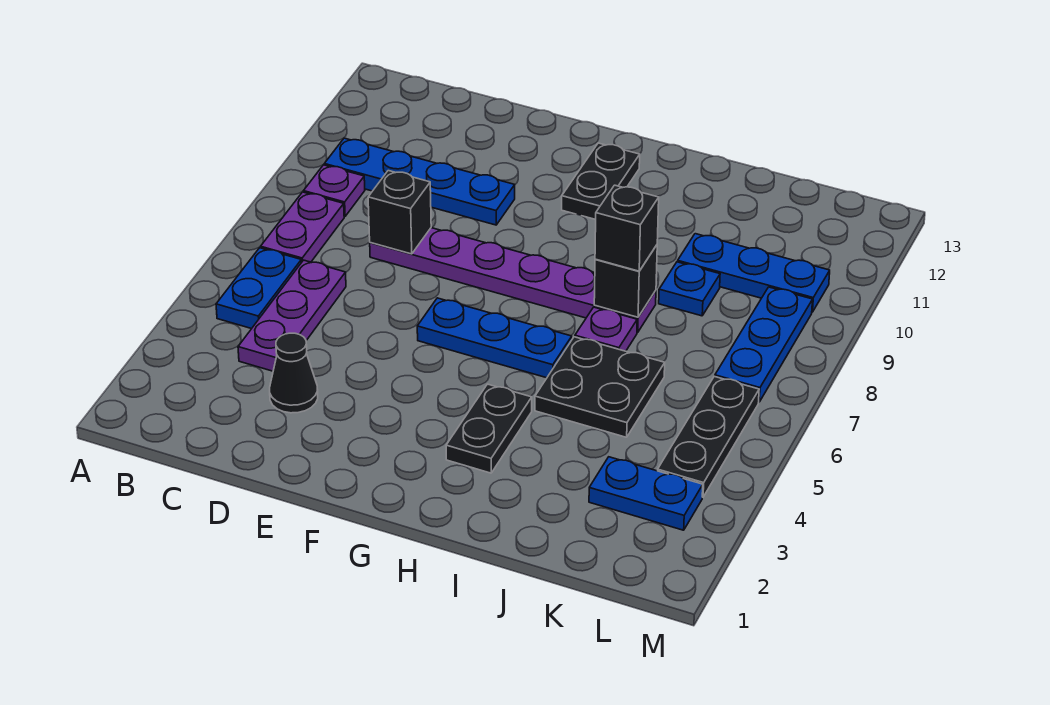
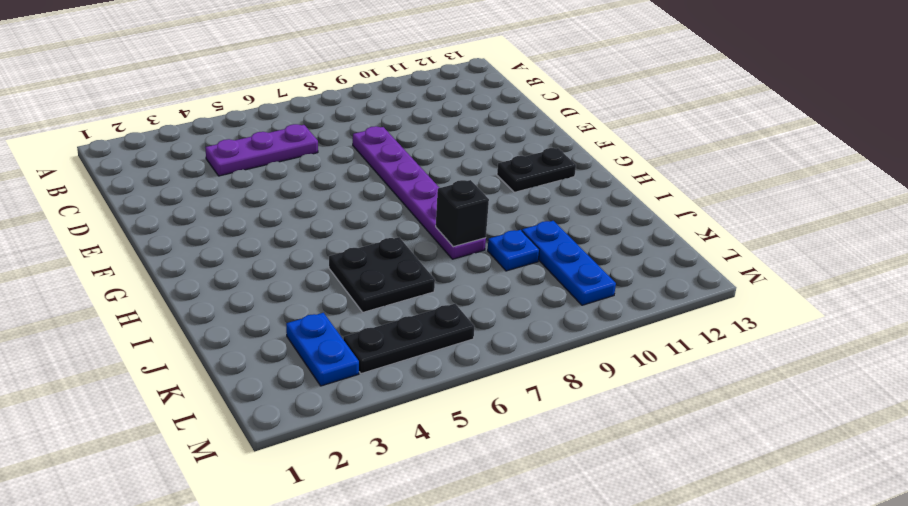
none -> blue plate B5:B6 level 1
none -> purple plate B7:B8 level 1
none -> purple plate B9 level 1

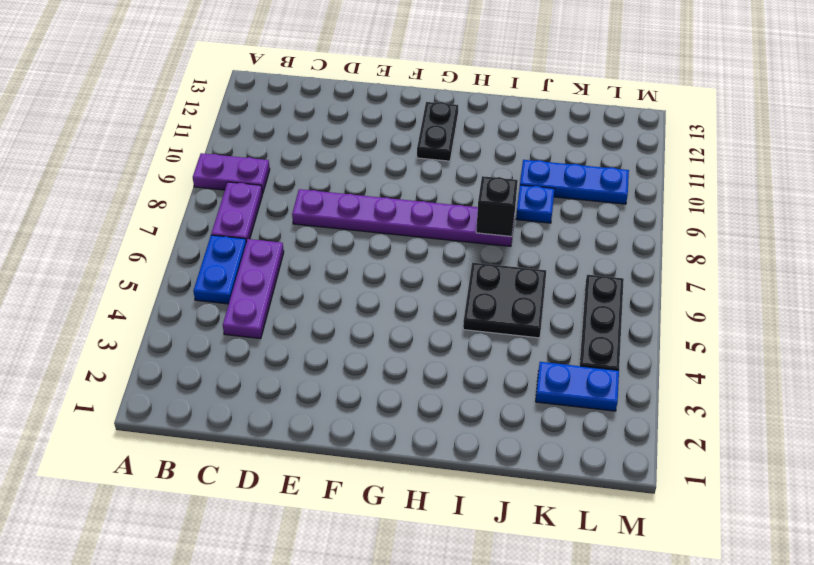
purple plate A9:B9 level 1 -> purple plate B9 level 1
none -> blue plate B10:E10 level 1
none -> black cone D3 level 1
none -> blue plate F6:H6 level 1

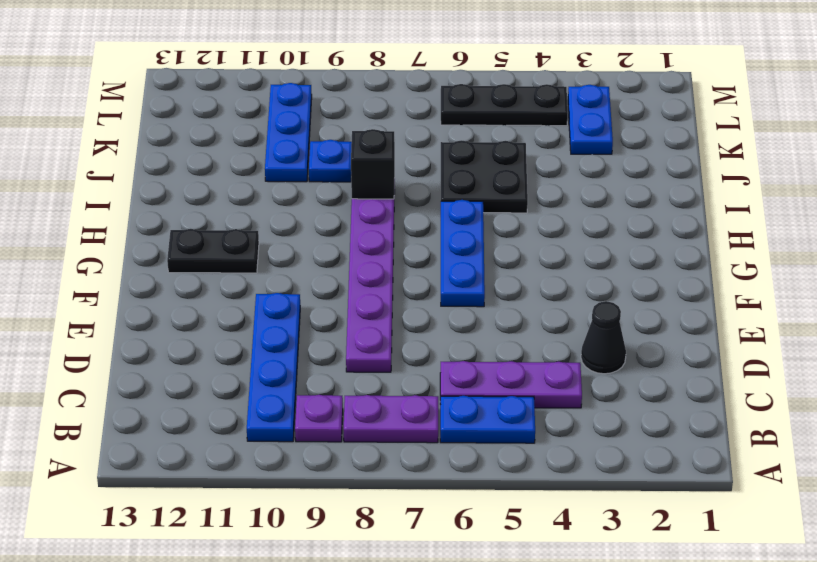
none -> black plate H3:H4 level 1
none -> purple plate I7 level 1
none -> blue plate L7:L9 level 1

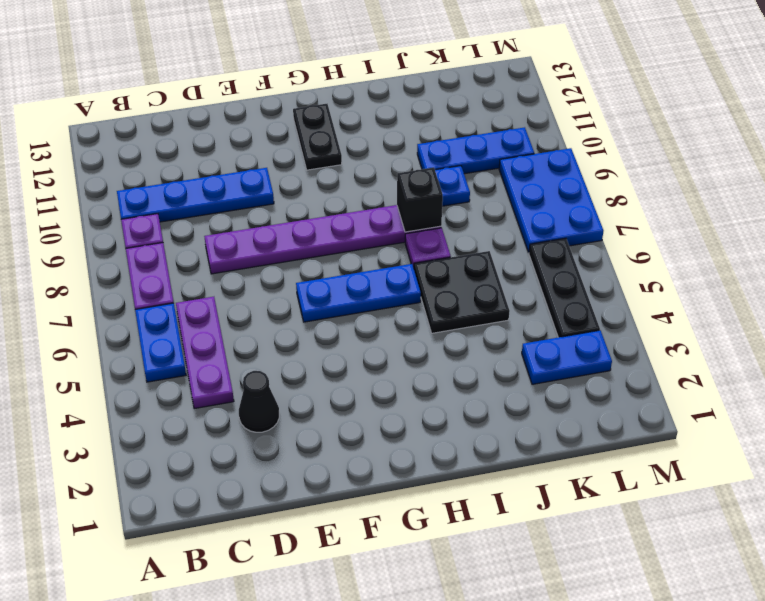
blue plate L7:M9 level 1 -> blue plate L7:L9 level 1
none -> black plate H3:H4 level 1
none -> black brick D8 level 2
none -> black brick I8 level 3

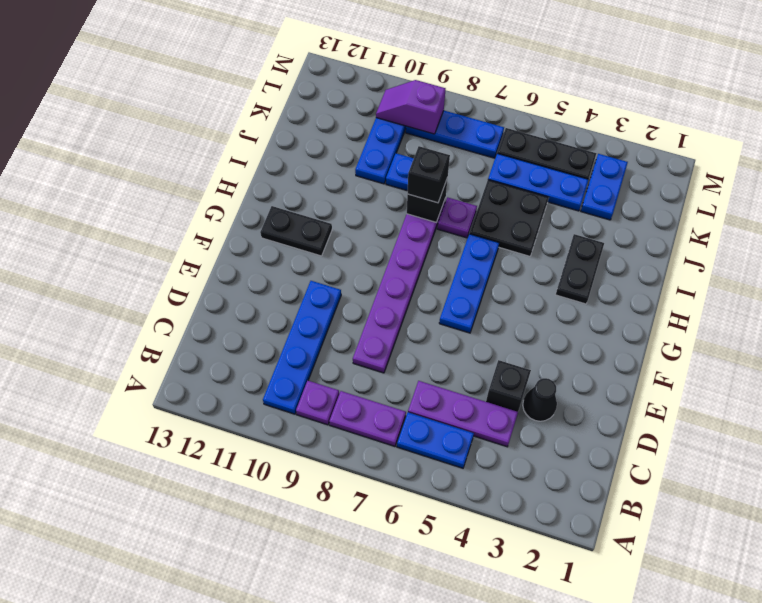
black brick D4 level 1 -> black brick D8 level 2
black plate H3:I3 level 1 -> black plate H3:H4 level 1
blue plate K4:K6 level 1 -> none
purple slope L9:L10 level 2 top 9 -> none

